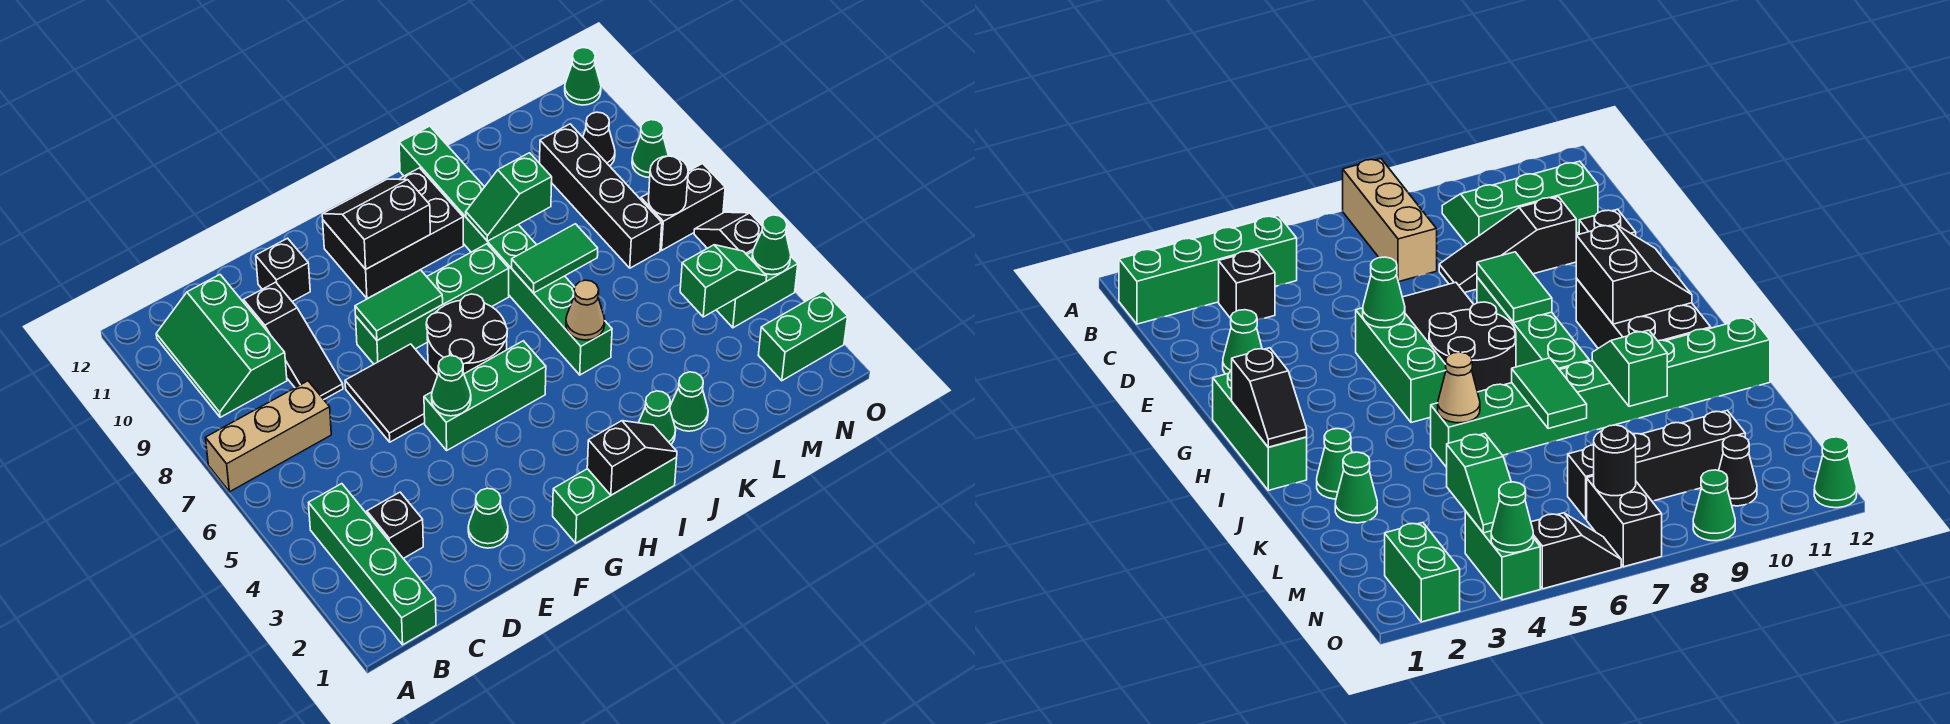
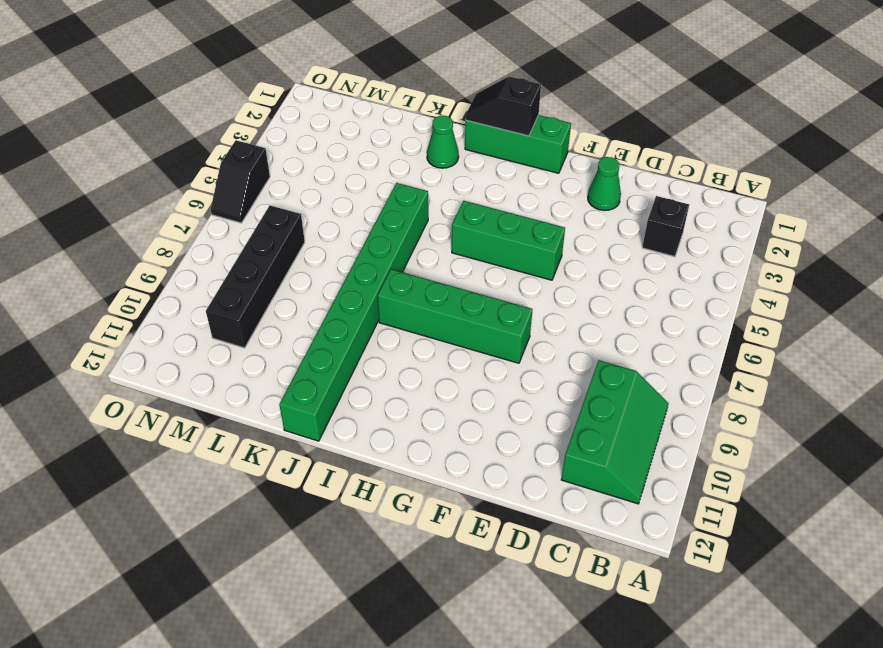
none -> tan brick A7:C7 level 1
none -> green brick B1:B4 level 1
none -> black slope D8:D10 level 1 top 10
none -> black tile E6:F7 level 1

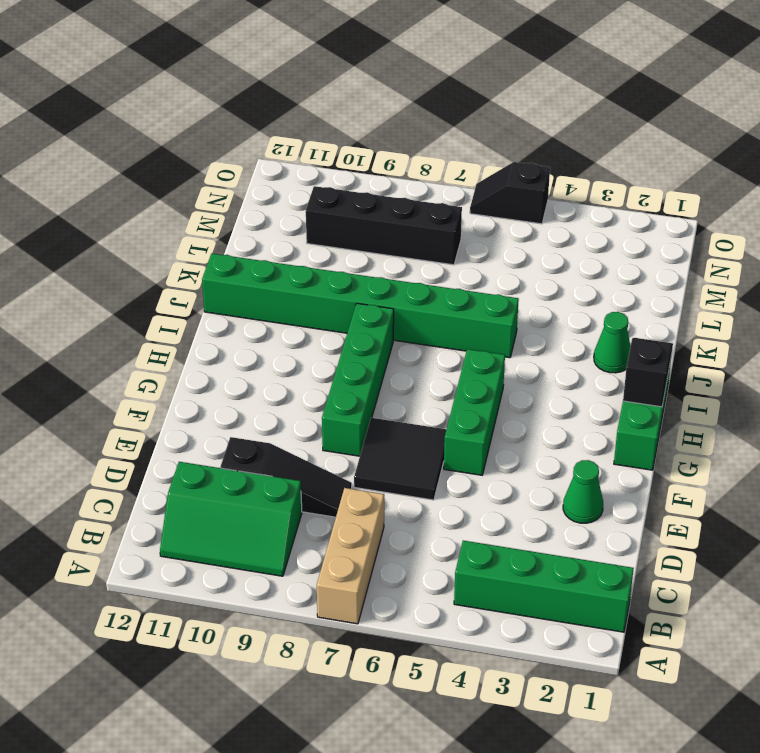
none -> black brick C3 level 1
none -> black brick E11 level 1
none -> black round brick G6:H7 level 1
none -> black brick G10:I11 level 1

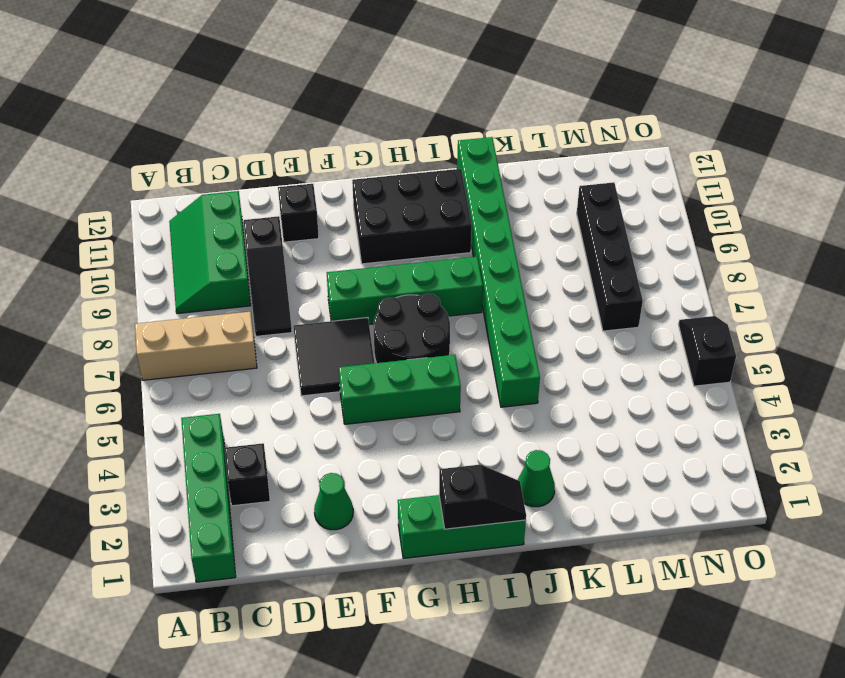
none -> green cone K2 level 1
none -> green brick N2:O2 level 1
none -> green brick N4:O4 level 1
none -> black brick N7:O7 level 1

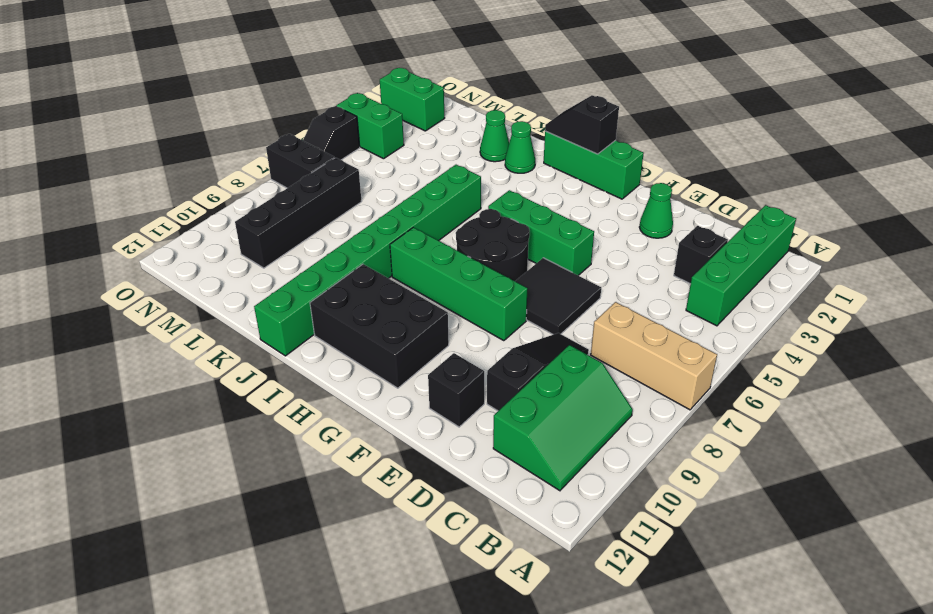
none -> black cone N10 level 1
none -> green cone O9 level 1
none -> green cone O12 level 1
none -> green cone F5 level 2

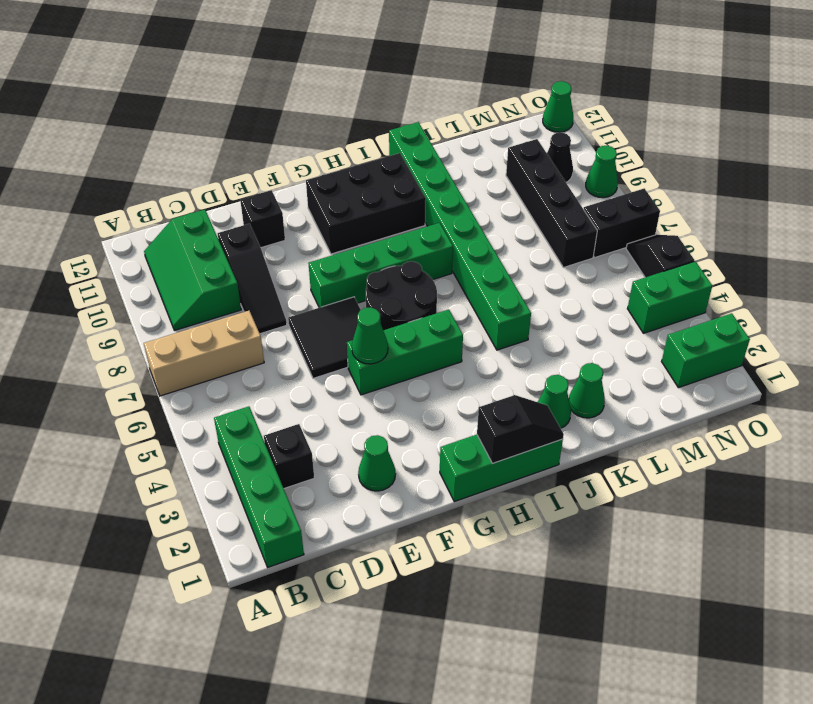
none -> green tile F8:G8 level 2
none -> black slope G10:H11 level 2 top 10
none -> tan cone J5 level 2
none -> green tile J7:K7 level 2

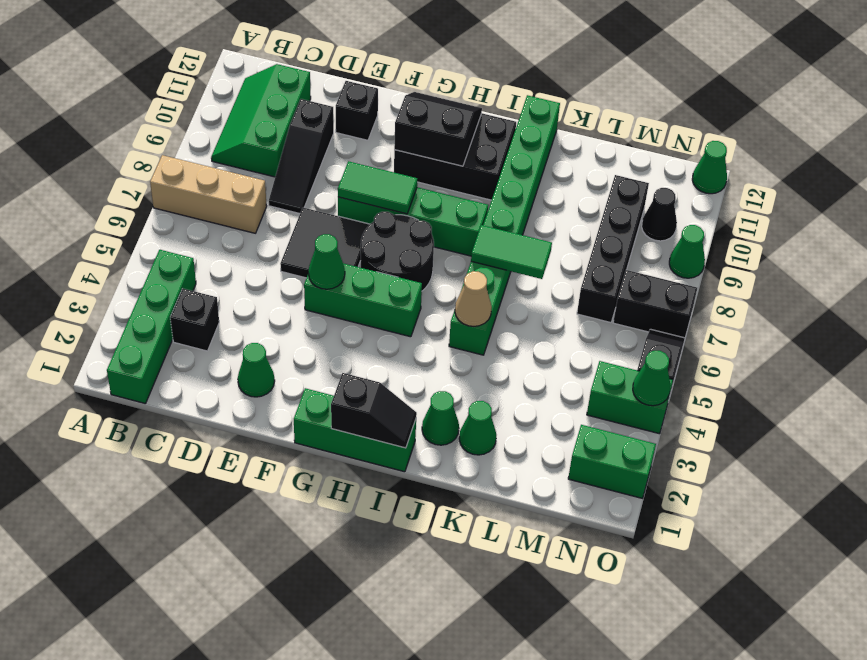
none -> green slope J9:K9 level 2 top K
none -> green slope M4:N4 level 2 top M
none -> black round brick N7 level 2

